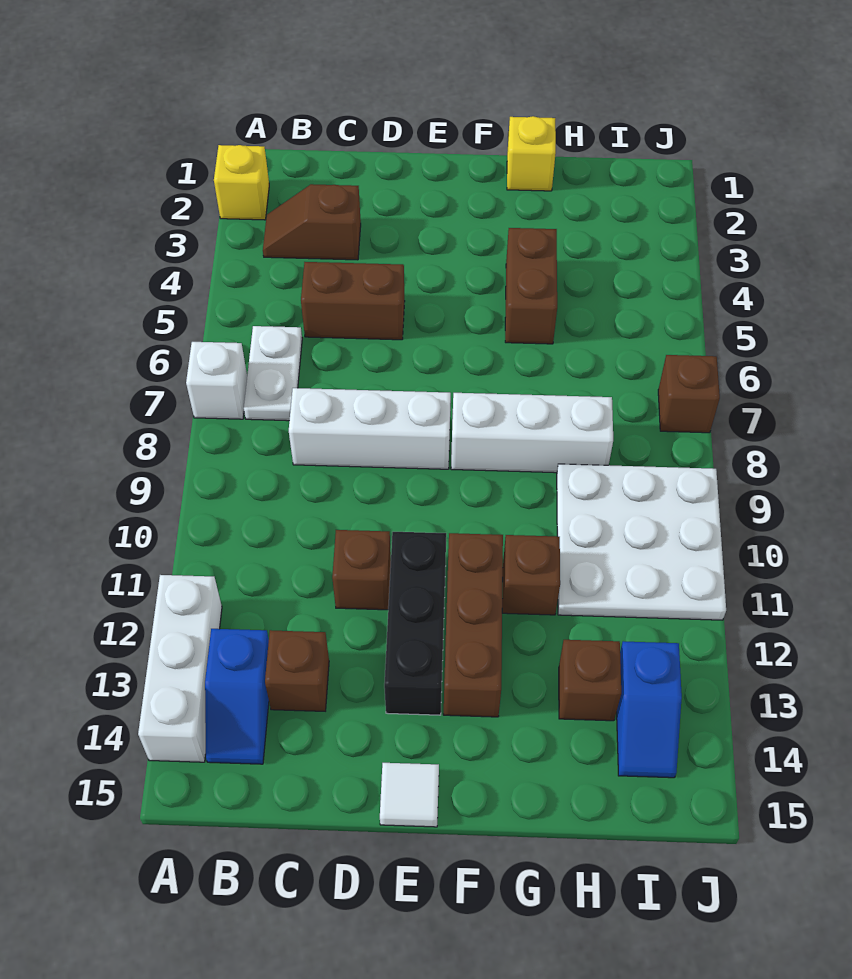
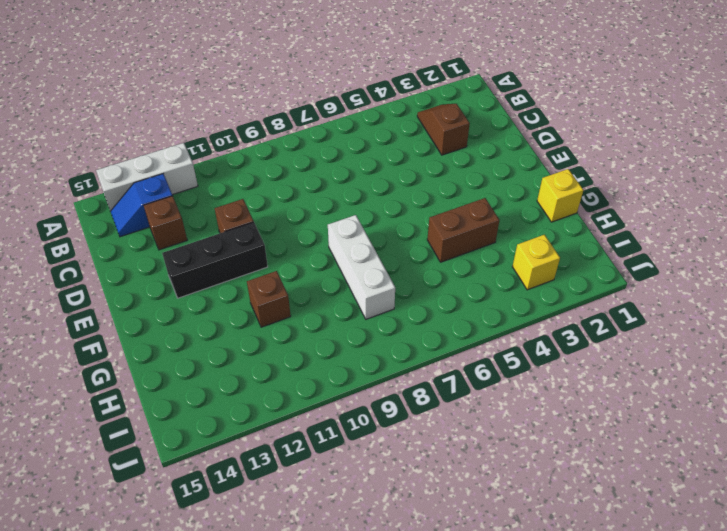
yellow brick I3 level 1 -> yellow brick A2 level 1
none -> white brick A7 level 1
none -> white plate B6:B7 level 1
none -> brown brick C5:D5 level 1

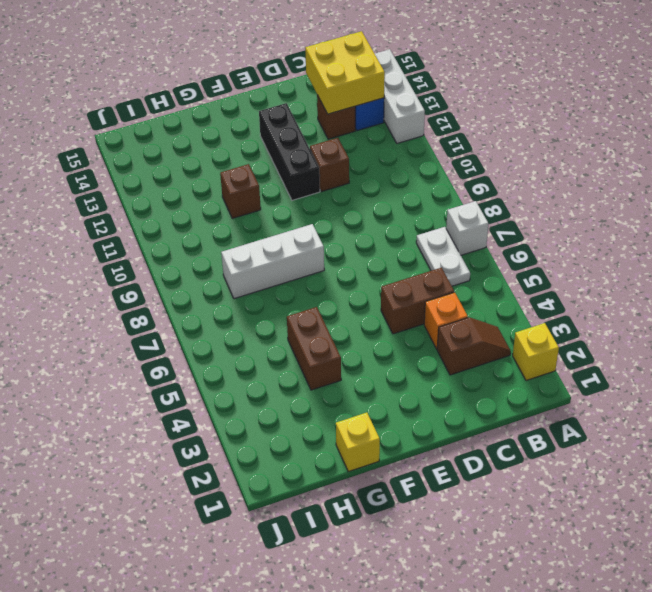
yellow brick B13:C14 level 2 -> none
orange brick C4 level 1 -> none
none -> white brick C8:E8 level 1
none -> white tile E15 level 1
none -> brown brick F11:F13 level 1

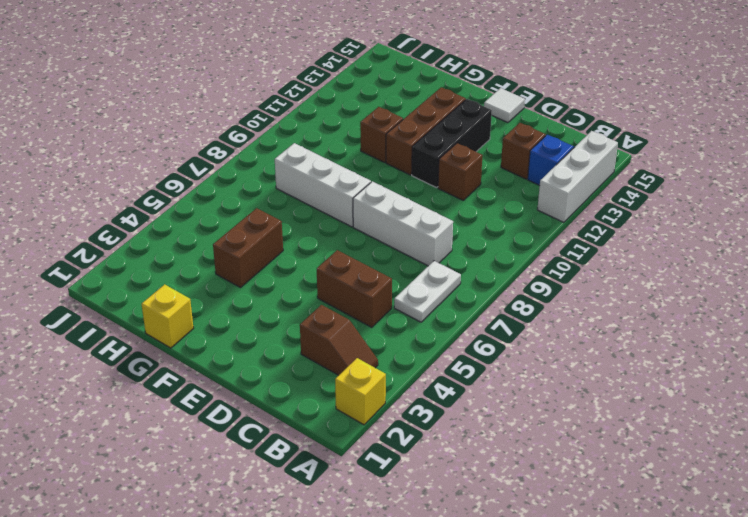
none -> white brick A7 level 1
none -> white plate H9:J11 level 1
none -> brown brick H13 level 1

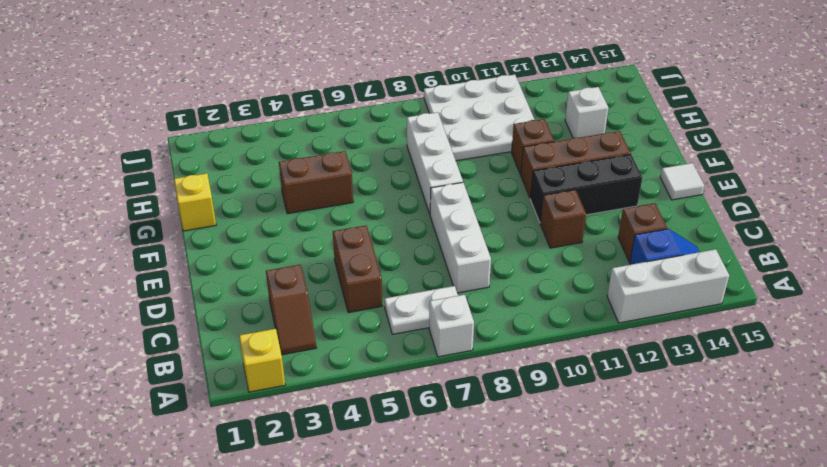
white brick H13 level 1 -> brown brick H13 level 1
none -> blue slope I13:I14 level 1 top 13
none -> brown brick J7 level 1

